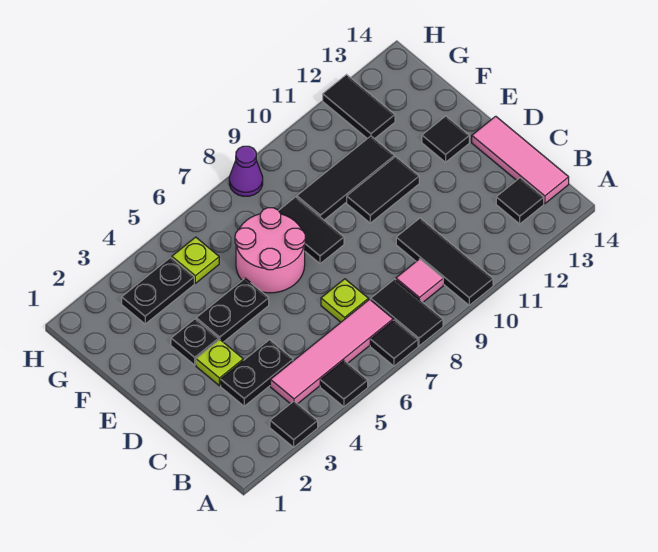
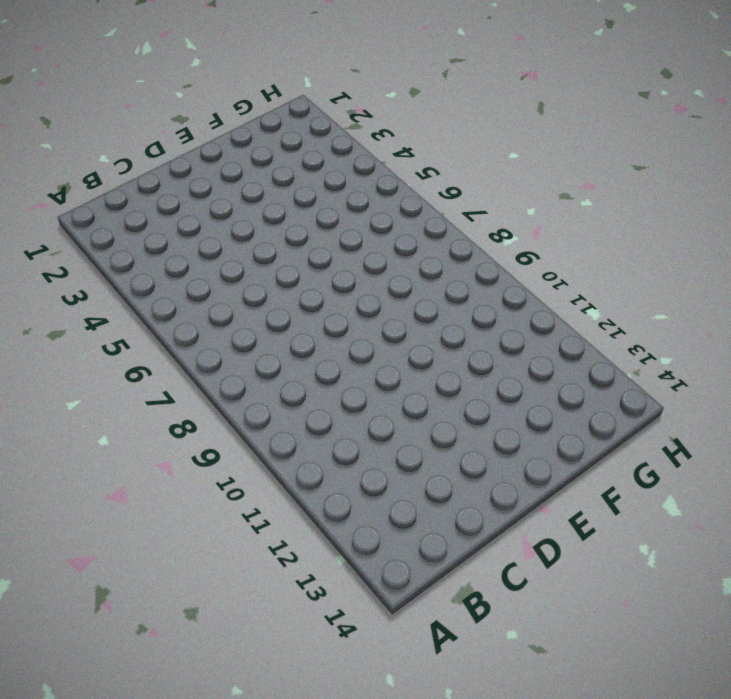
none -> black tile A3 level 1
none -> black tile A5 level 1
none -> black tile A7 level 1

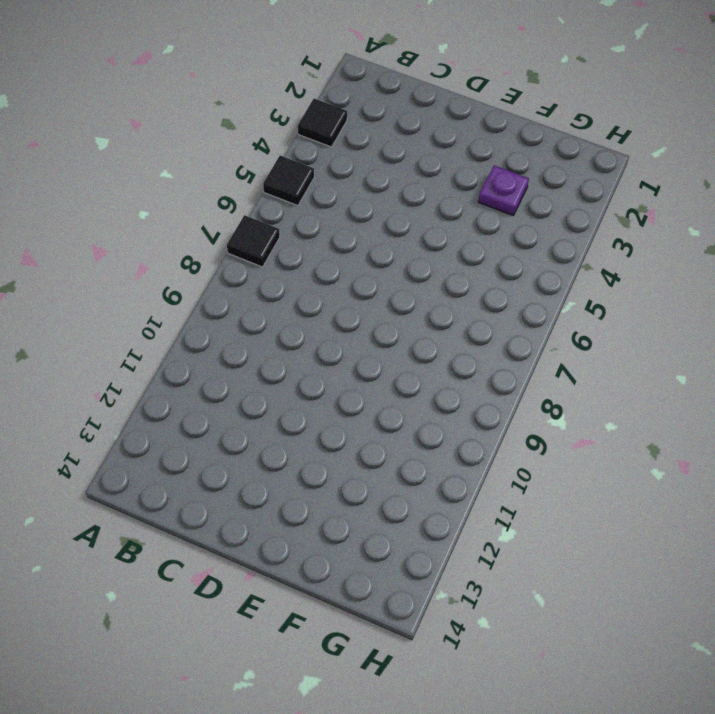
purple plate F3 level 1 -> none
none -> black tile A8:B8 level 1
none -> black tile A10:C10 level 1
none -> pink tile B4:B7 level 1

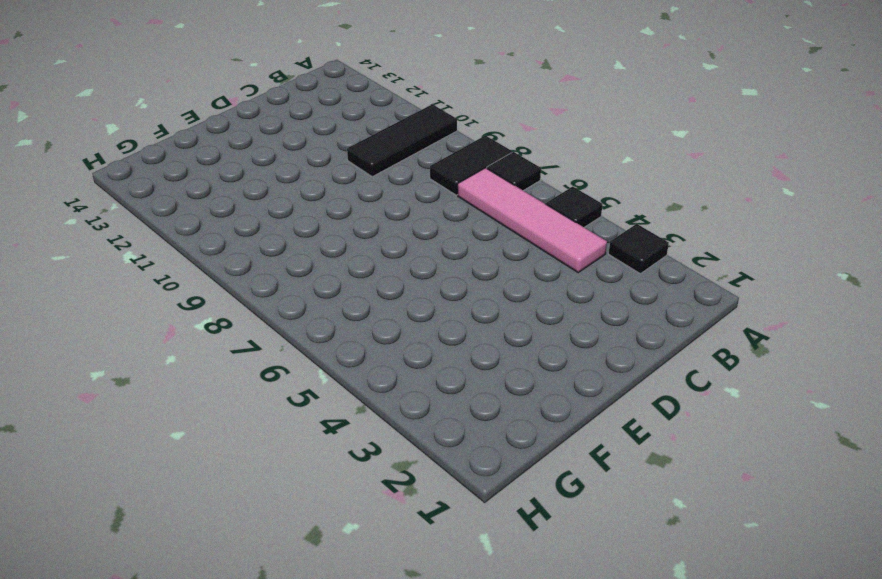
none -> pink tile B9 level 1
none -> black tile B13 level 1
none -> pink tile B14:D14 level 1

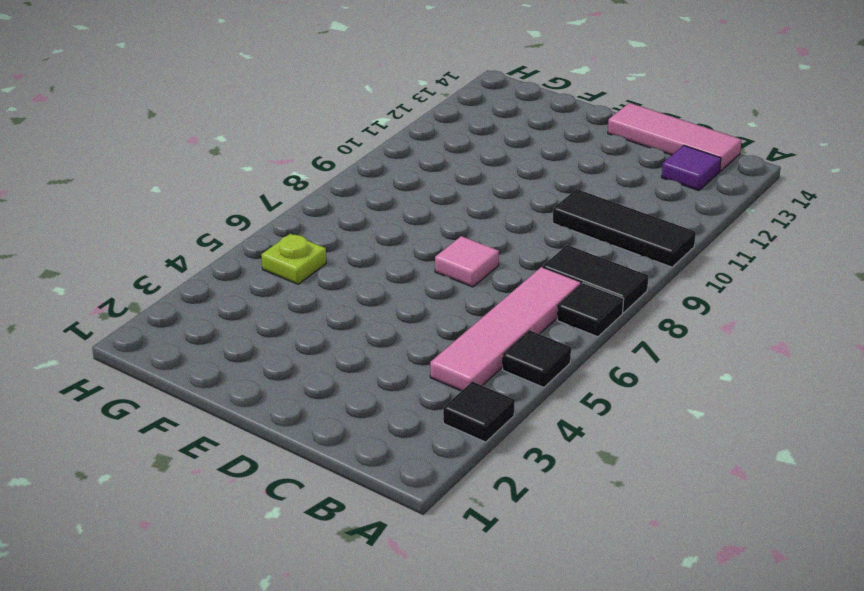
purple tile B13 level 1 -> black tile B13 level 1
pink tile D7 level 1 -> pink tile B9 level 1
none -> black plate C3:C4 level 1
none -> lime plate C7 level 1
none -> lime plate D3 level 1

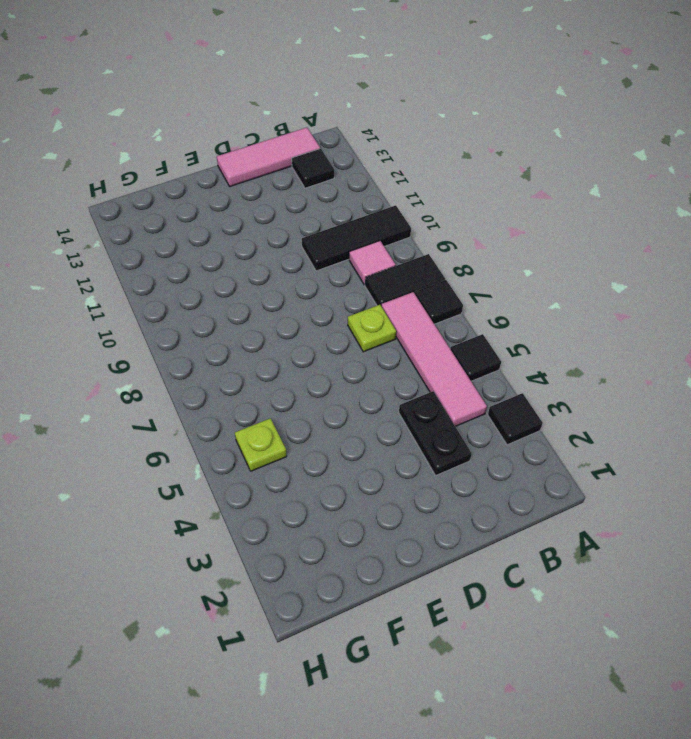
none -> lime plate D3 level 1
none -> black plate E3 level 1
none -> black plate E4:E5 level 1

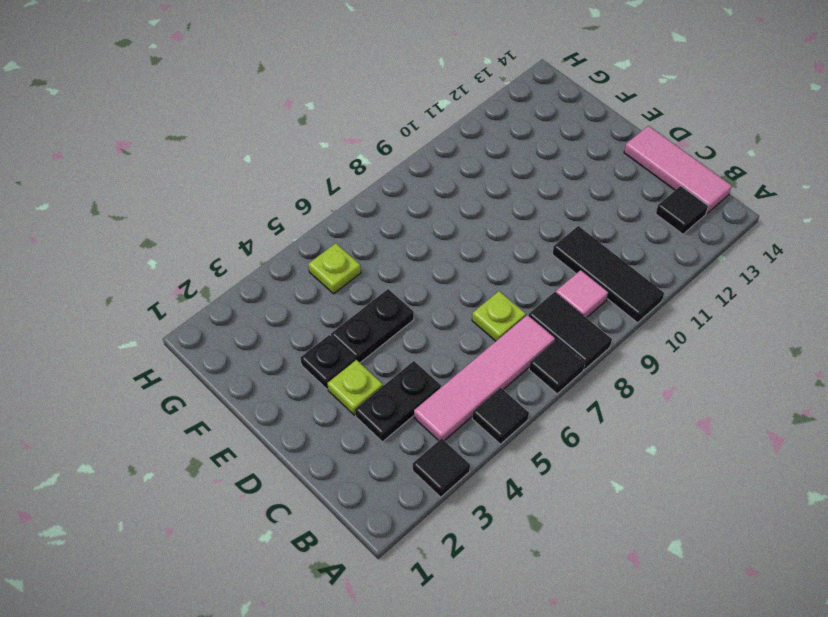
none -> pink round brick E6:F7 level 1
none -> black tile E8:F8 level 1
none -> black tile E10:E11 level 1

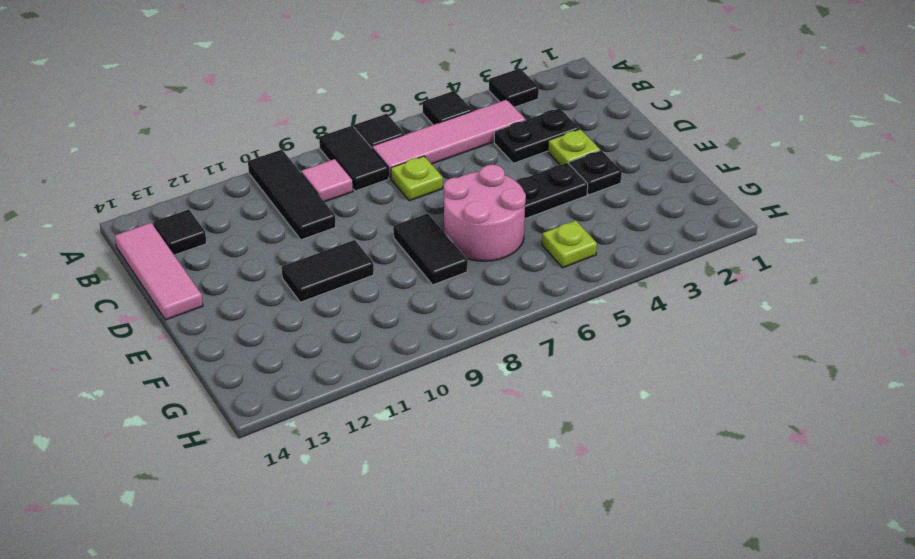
none -> black tile E13 level 1
none -> black tile F9:F11 level 1
none -> black plate G3:G4 level 1

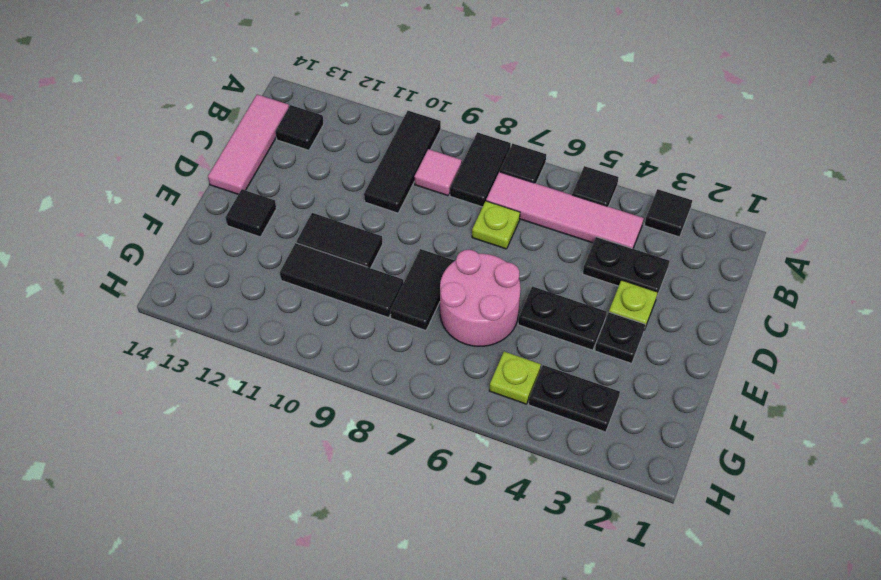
none -> black tile G12:H12 level 1
none -> purple cone H8 level 1

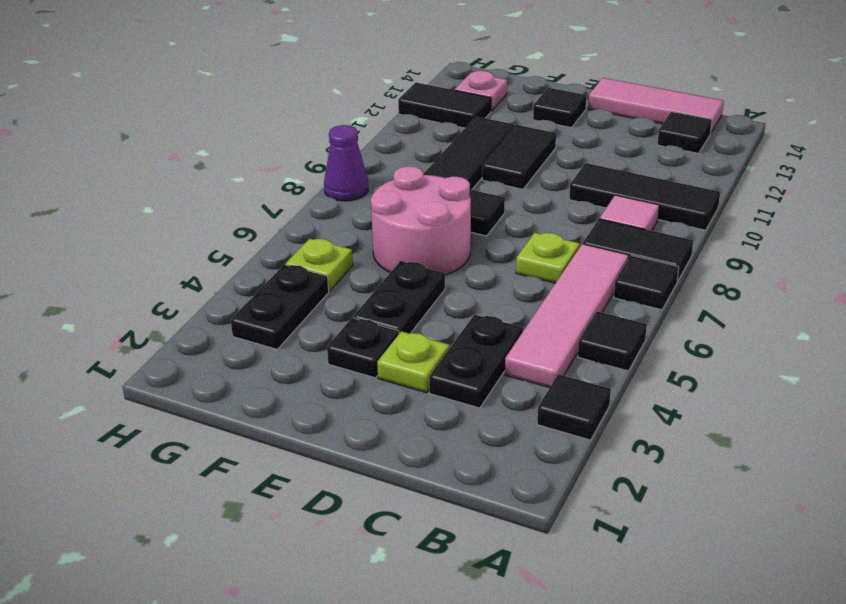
pink plate G13 level 1 -> none

